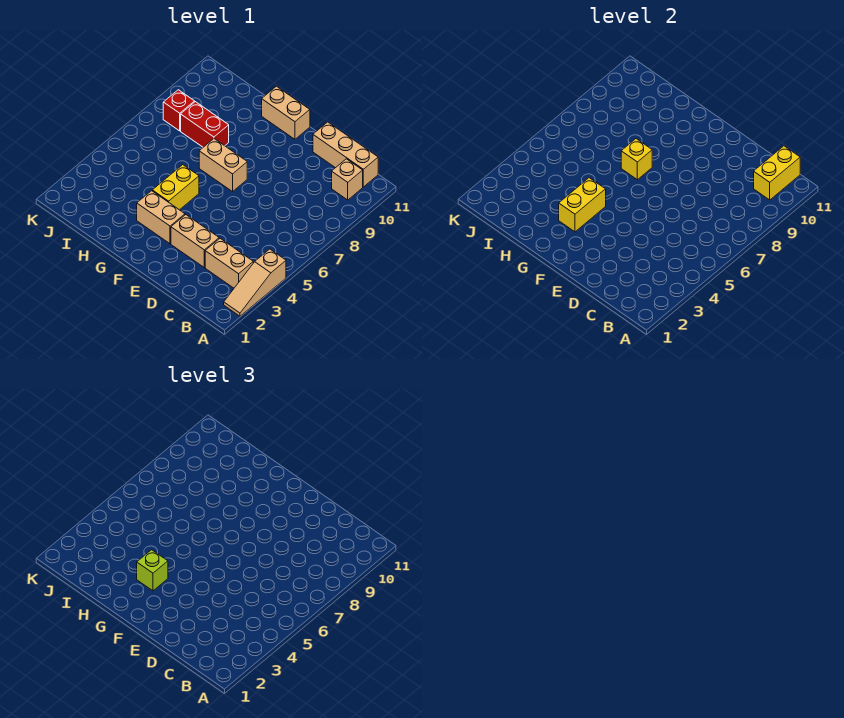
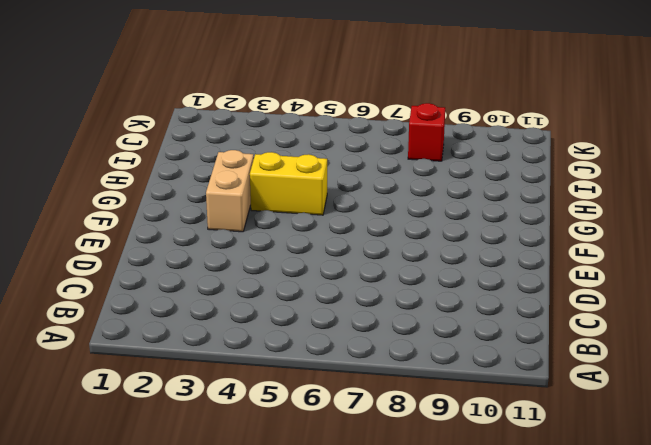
none -> tan slope A2:A4 level 1 top 4
none -> tan brick B3:C3 level 1
none -> tan brick B10 level 1

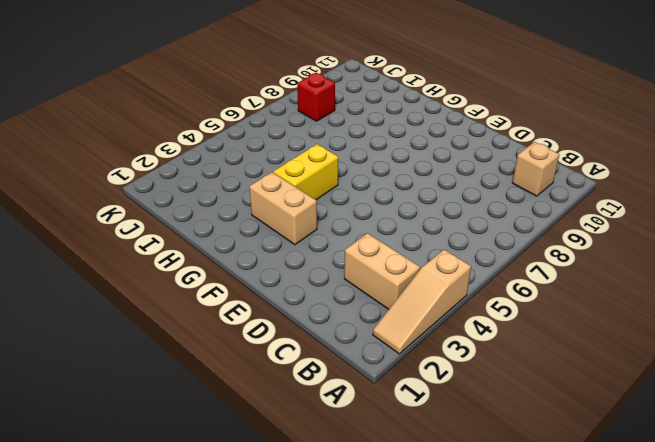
none -> tan brick B11:D11 level 1
none -> tan brick D3:E3 level 1
none -> tan brick F7:G7 level 1

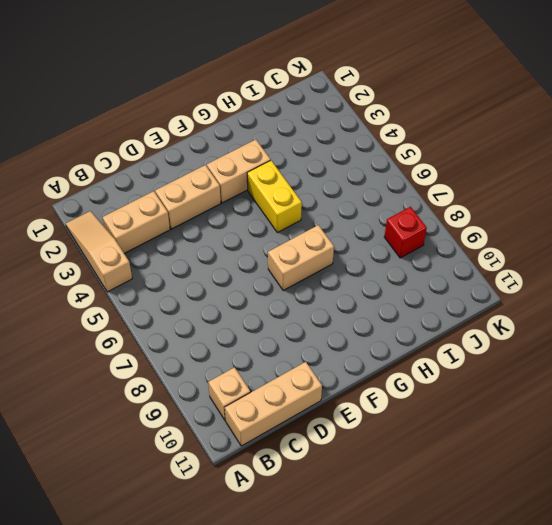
none -> tan brick F11:G11 level 1
none -> red brick H8:I8 level 1
none -> yellow brick B10:B11 level 2

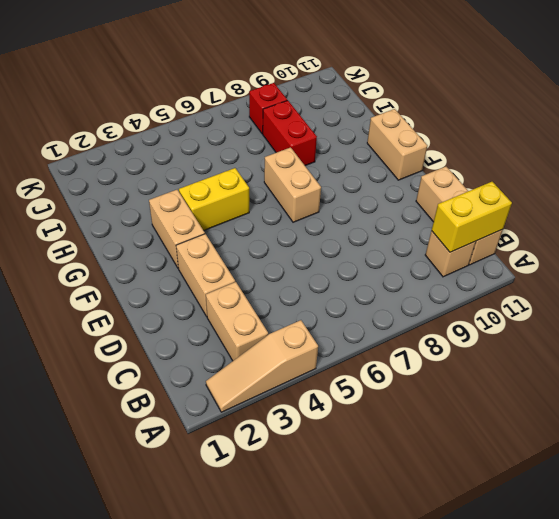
none -> yellow brick G3:G4 level 2
none -> yellow brick G7 level 2
none -> lime brick G3 level 3

